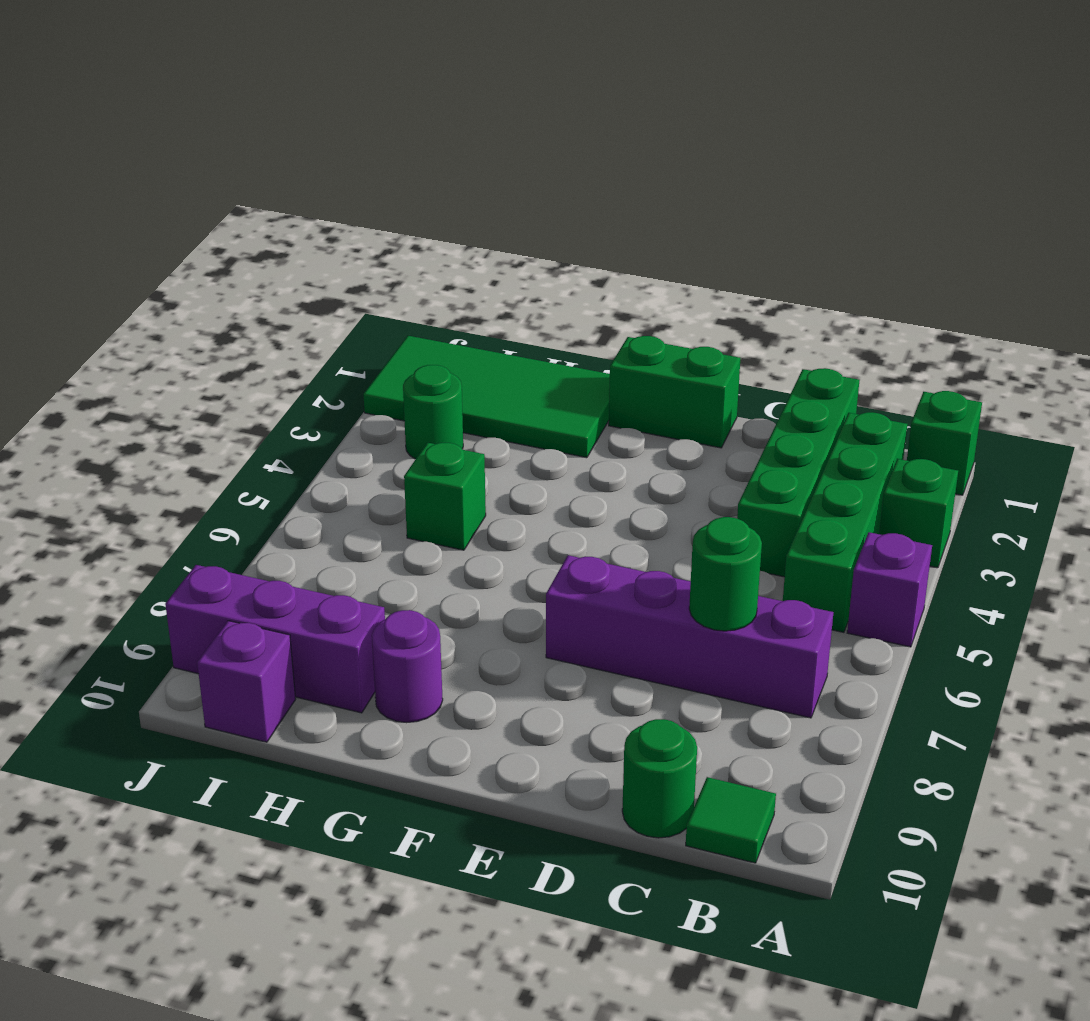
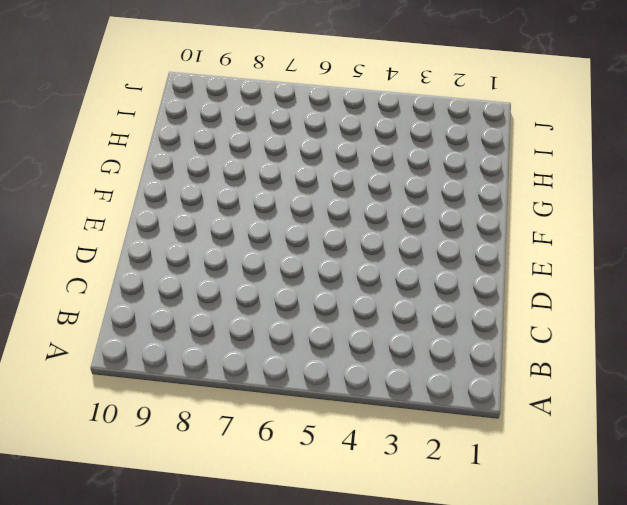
none -> green brick A1 level 1
none -> green brick A3 level 1
none -> purple brick A5 level 1

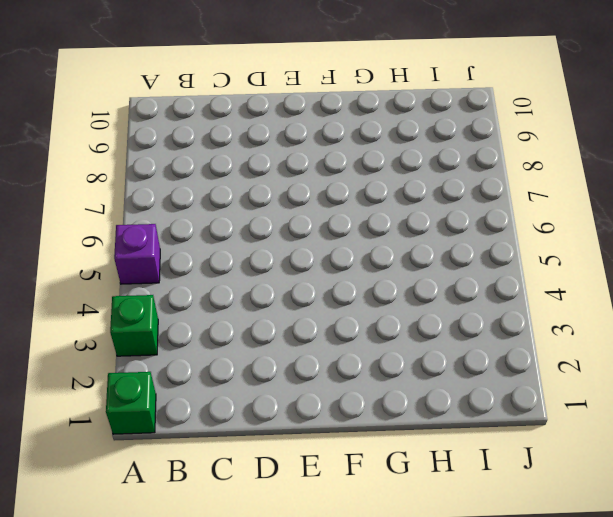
none -> green brick B2:B5 level 1
none -> purple brick B7:E7 level 1
none -> green tile B10 level 1

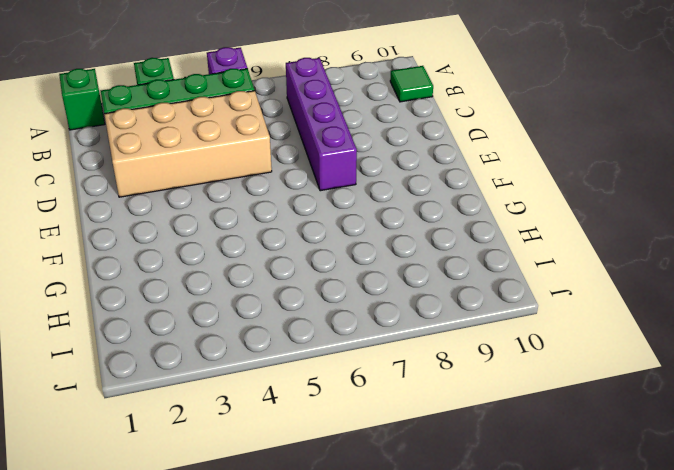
tan brick C2:D5 level 1 -> green brick C1:C4 level 1
none -> green round brick C10 level 1
none -> green brick E1:F1 level 1
none -> green tile G1:J2 level 1

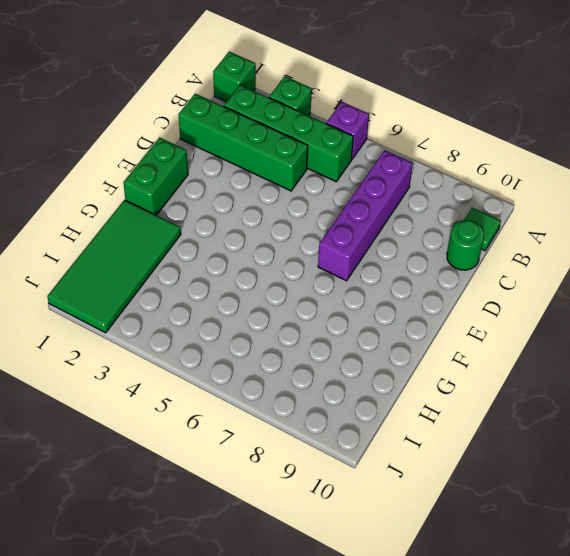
none -> purple round brick G9 level 1
none -> green brick H5 level 1
none -> purple brick H9:J9 level 1

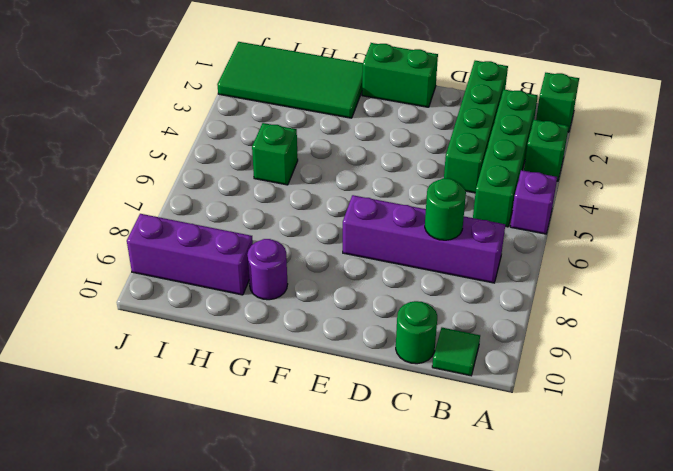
none -> green round brick I3 level 1
none -> purple brick I10 level 1

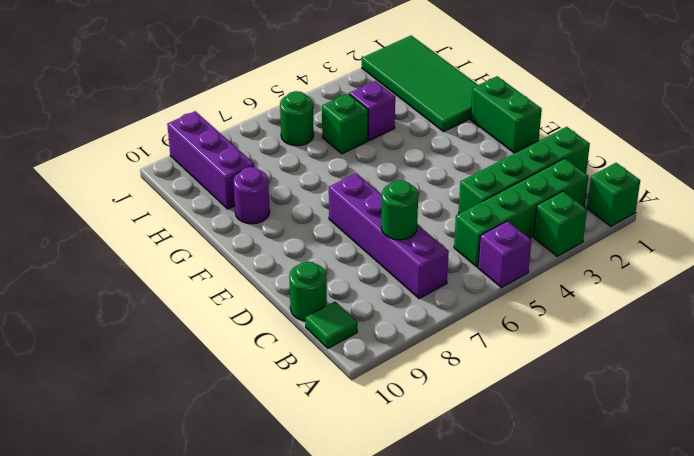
purple brick H4 level 1 -> purple brick I10 level 1
green round brick I6 level 1 -> green round brick I3 level 1

